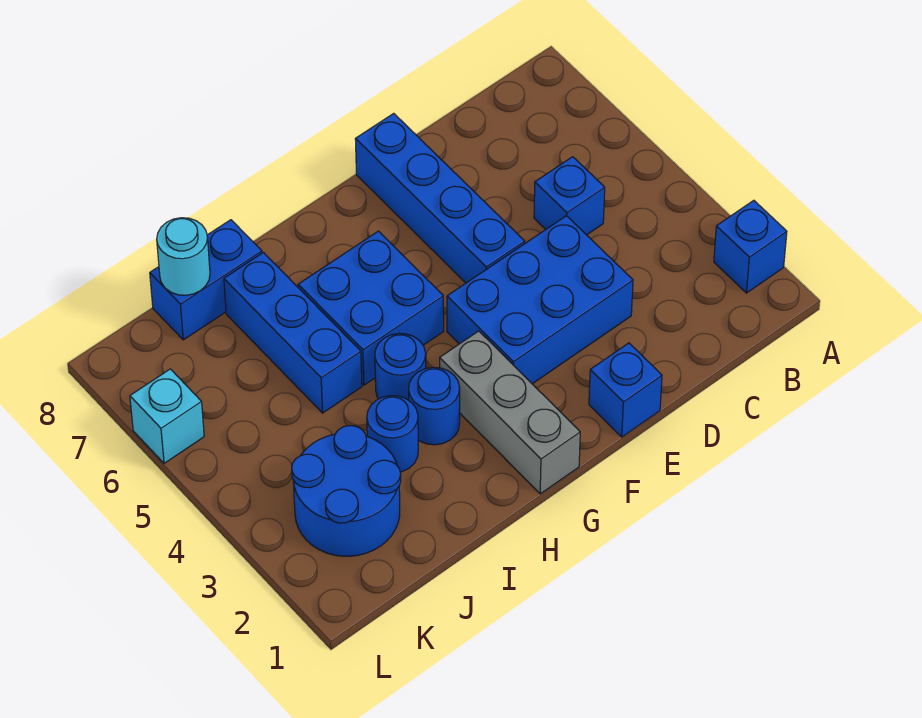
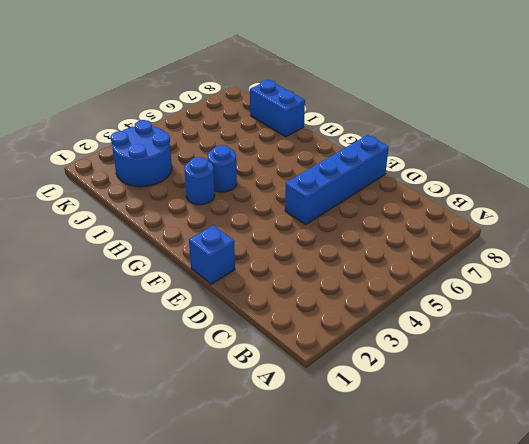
none -> blue brick A2 level 1
none -> blue brick C5 level 1
none -> blue brick D3:F4 level 1

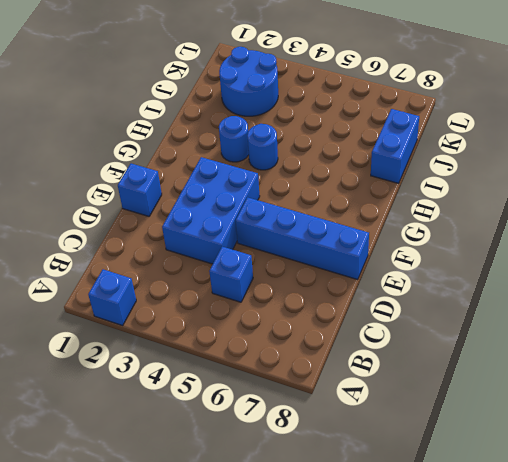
none -> grey brick G1:G3 level 1
none -> blue brick G5:H6 level 1
none -> blue round brick I3 level 1

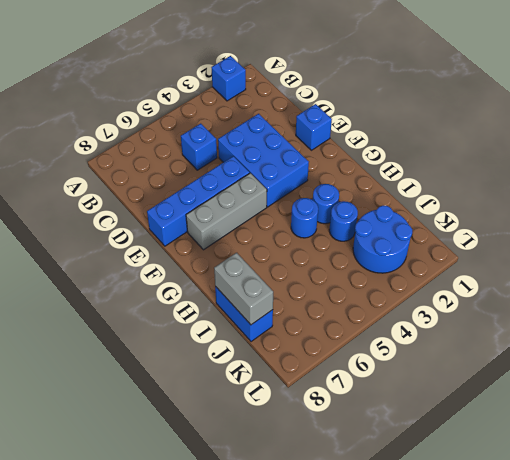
grey brick F5:F7 level 1 -> grey brick G1:G3 level 1
grey brick I8:J8 level 2 -> cyan round brick J8 level 2
none -> blue brick G5:H6 level 1
none -> blue brick I5:I7 level 1
none -> cyan brick L6 level 1

